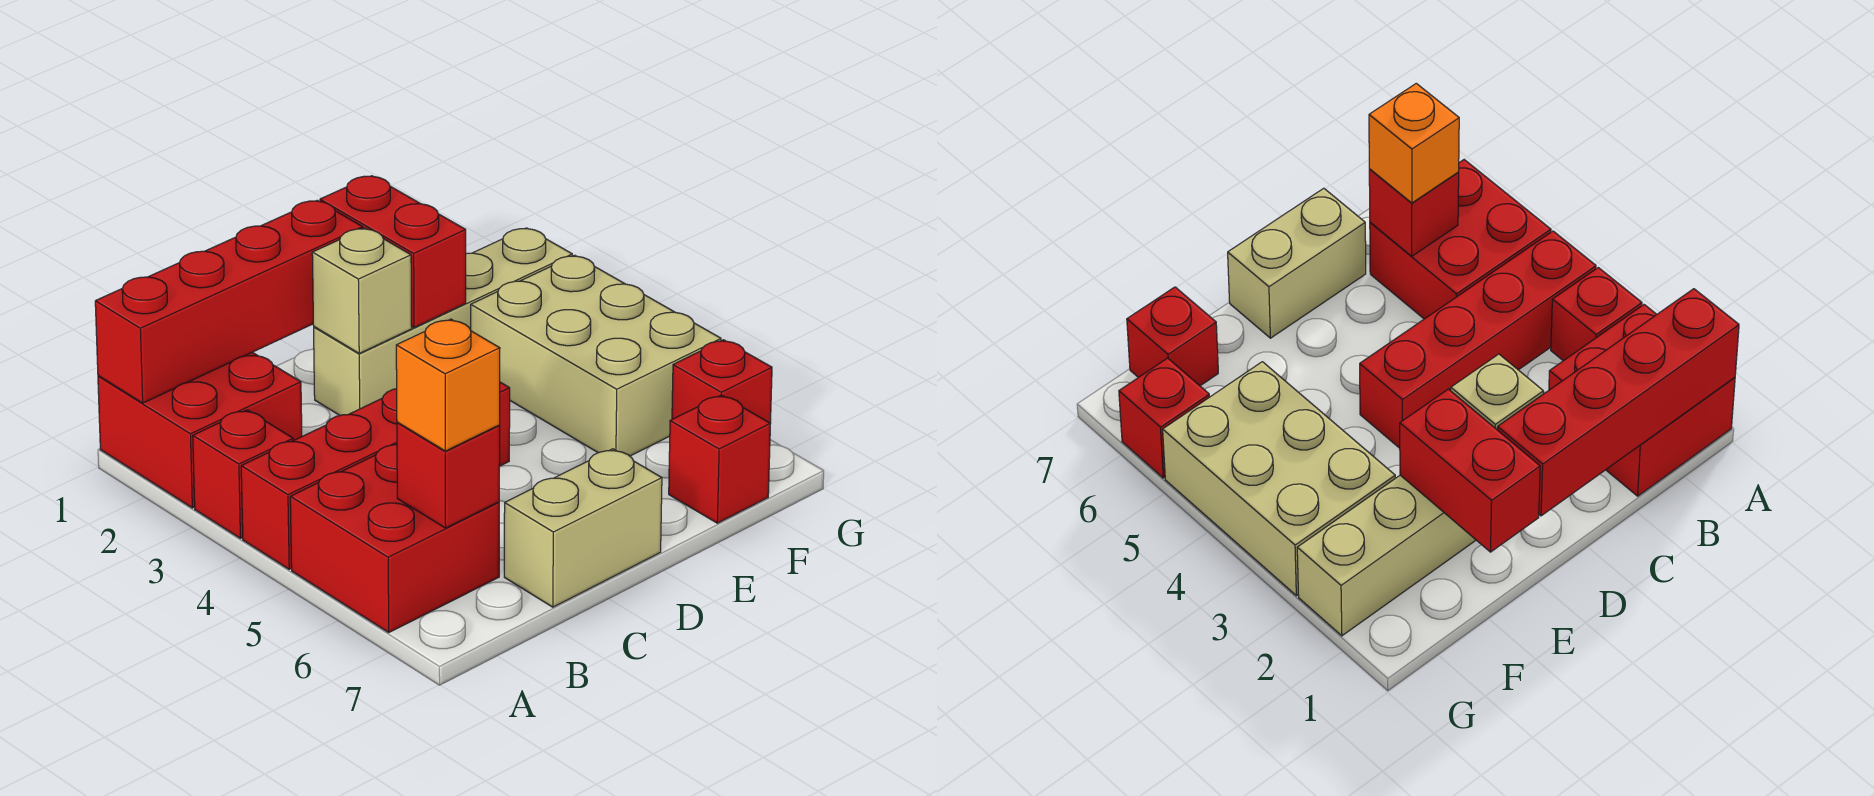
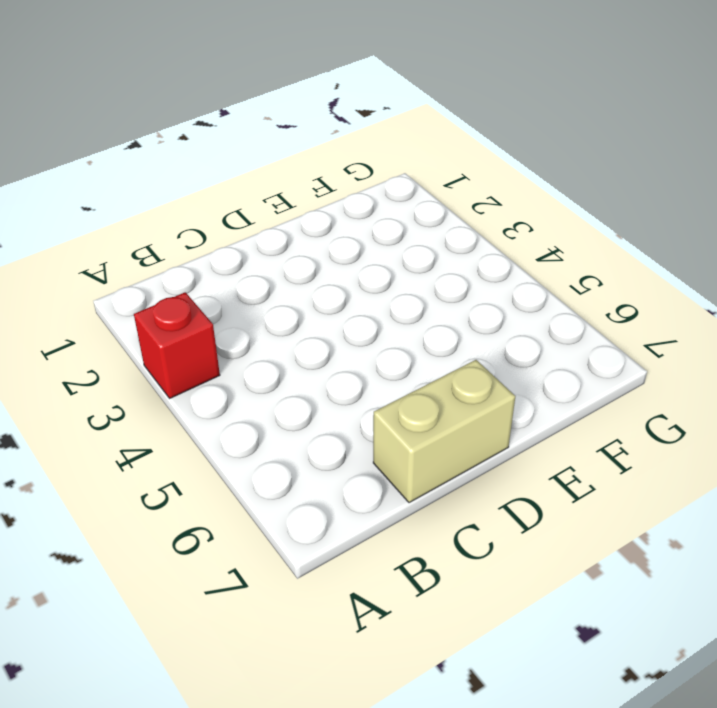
none -> red brick A1:B2 level 1
none -> red brick A4:D4 level 1
none -> red brick A5:B6 level 1

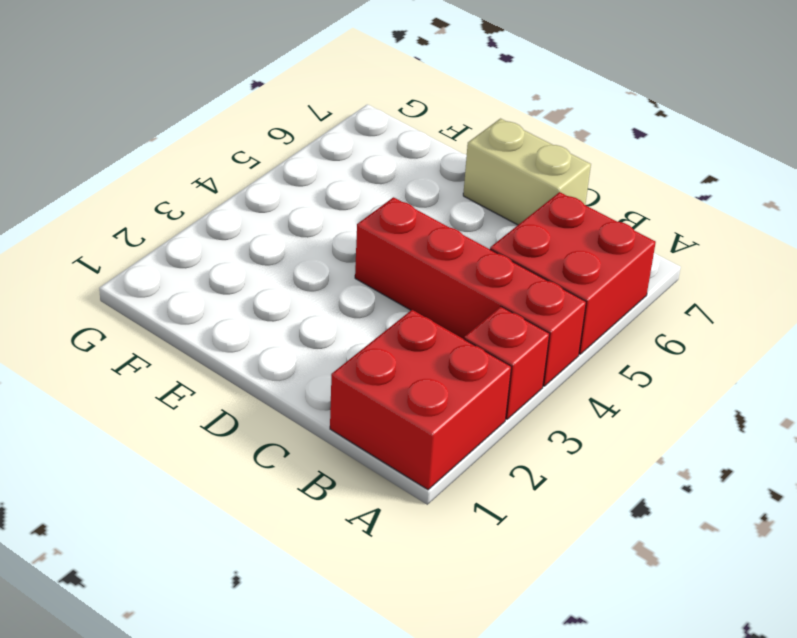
none -> tan brick D2:G2 level 1
none -> tan brick F3:G5 level 1
none -> red brick F7 level 1

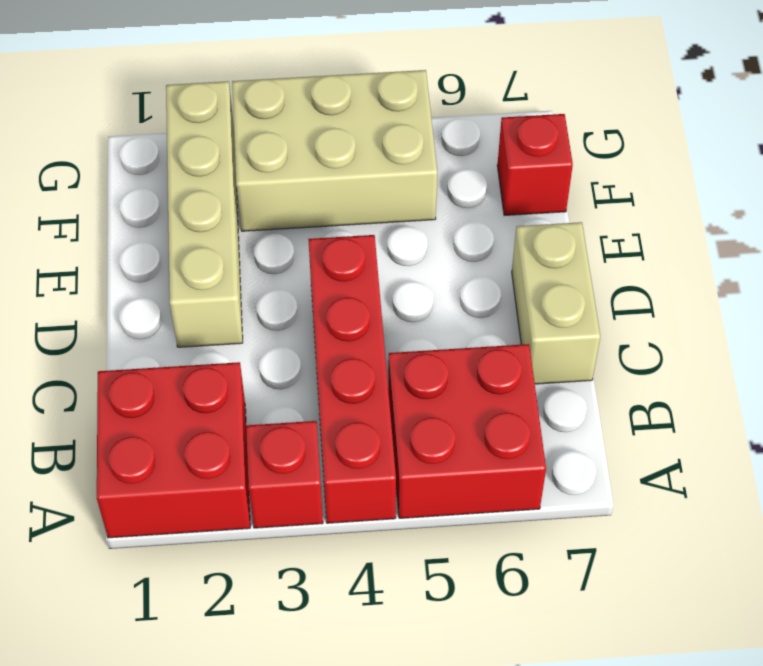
none -> red brick G6 level 1
none -> red brick A1:D1 level 2
none -> red brick B6 level 2

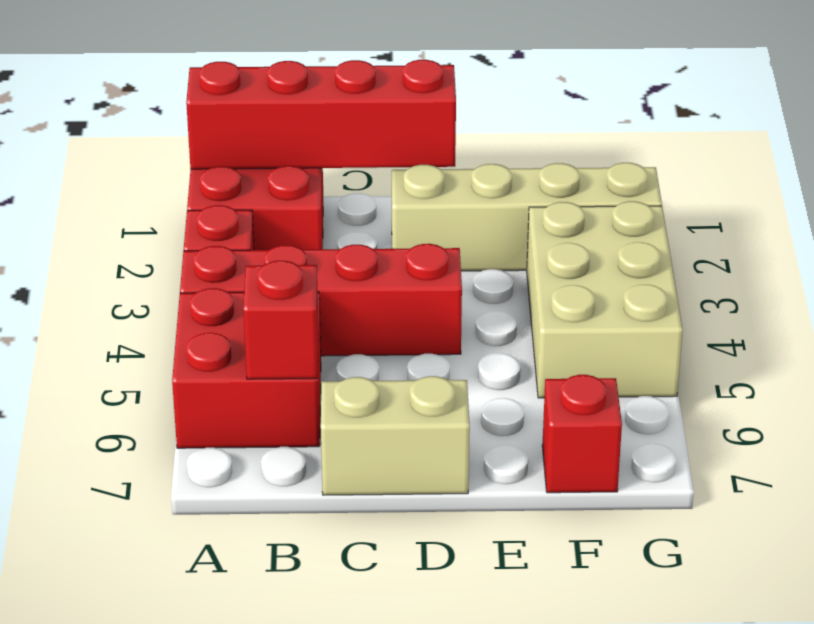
none -> red brick G6 level 1
none -> tan brick D2 level 2
none -> red brick E1:E2 level 2

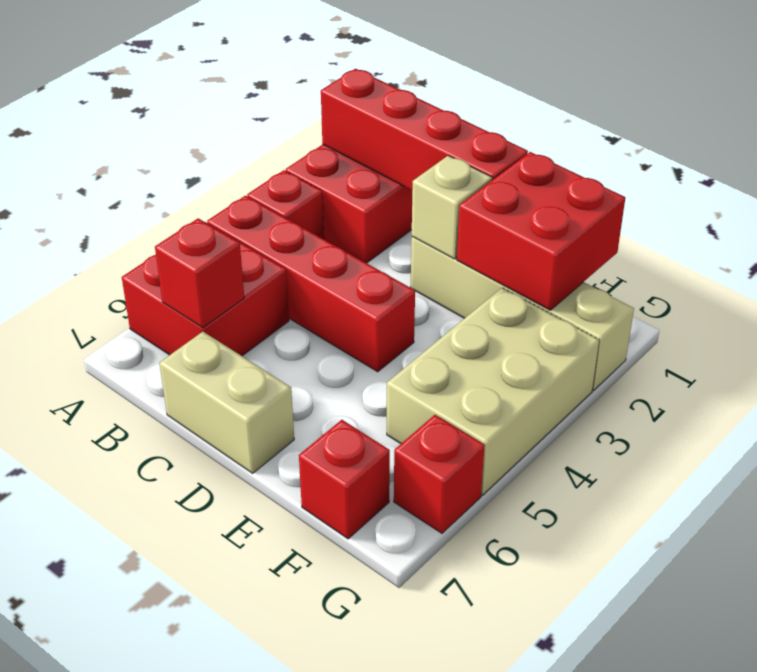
red brick E1:F2 level 2 -> red brick E1:E2 level 2
none -> orange brick B6 level 3

